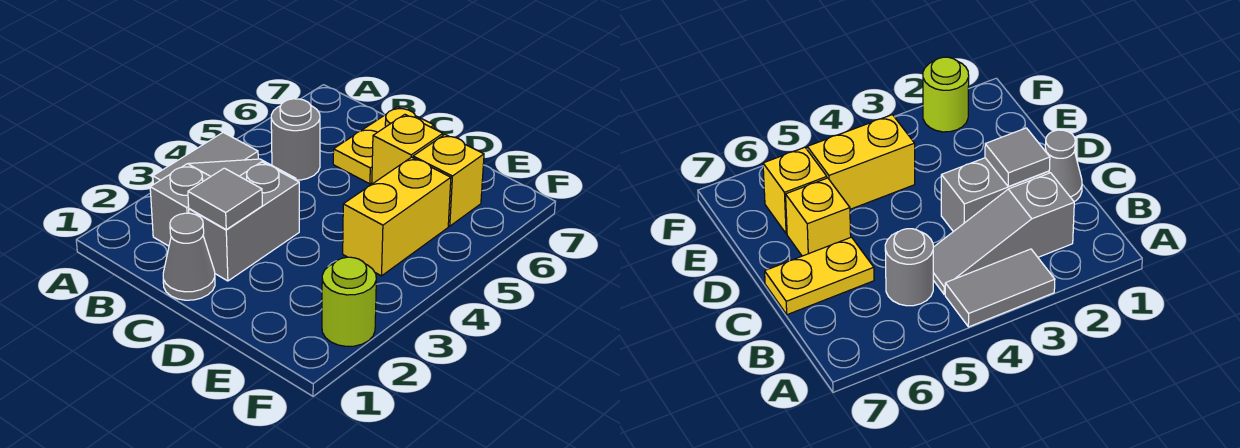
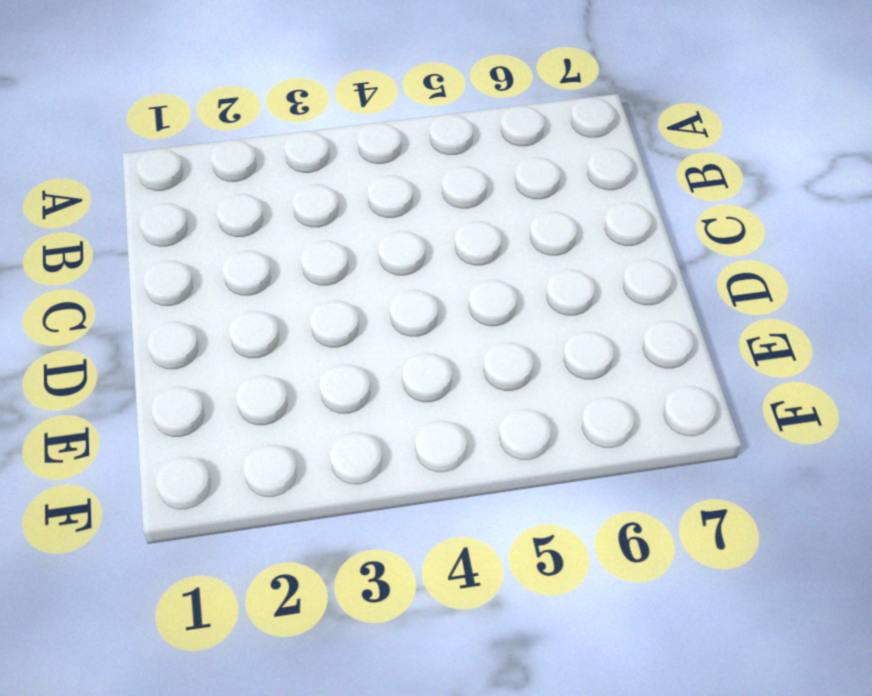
none -> grey tile A3:A4 level 1
none -> grey slope B2:B4 level 1 top 2

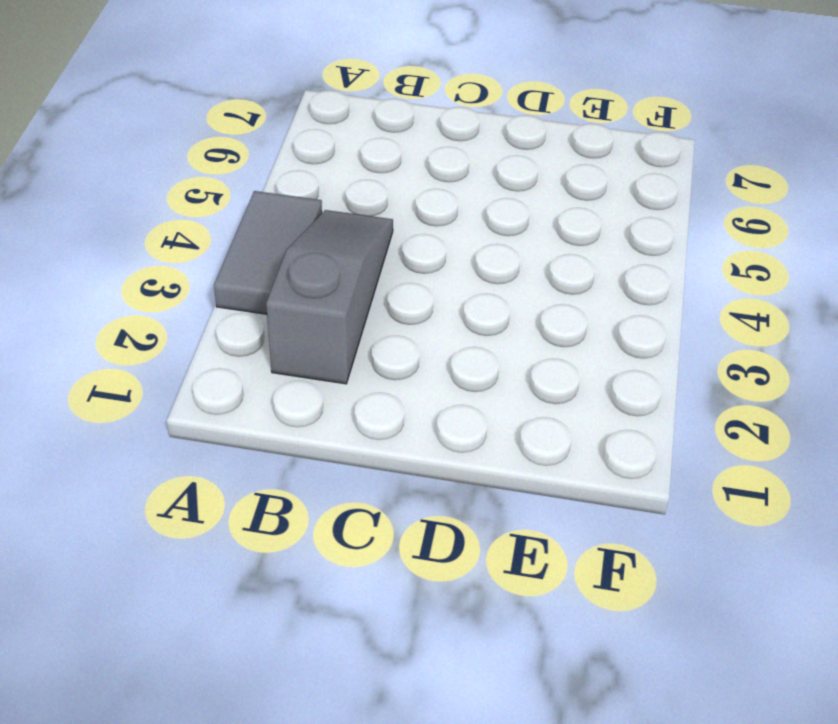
none -> grey round brick B5 level 1
none -> grey cone C1 level 1

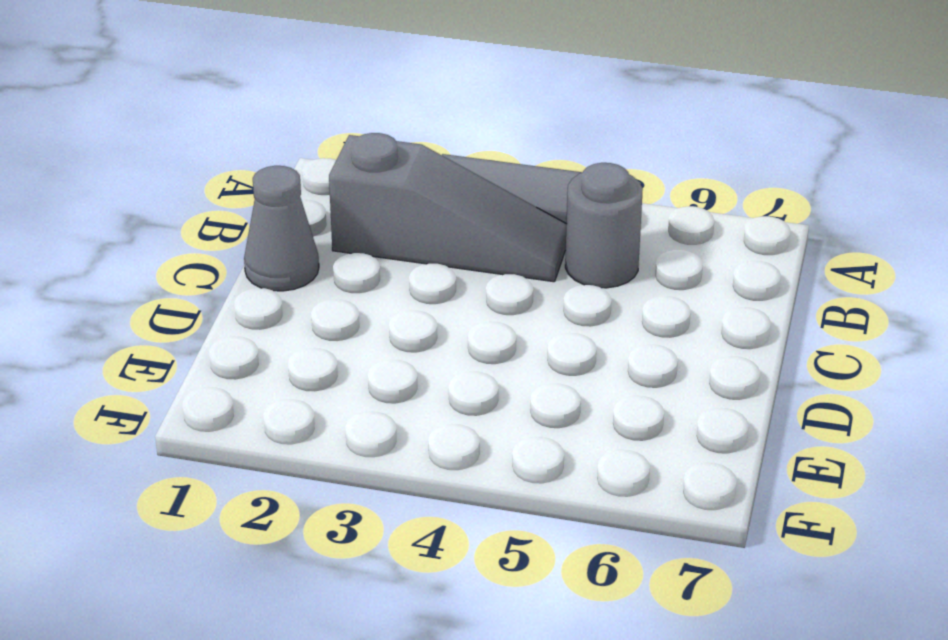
none -> grey brick C2:C3 level 1
none -> yellow plate C6:C7 level 1

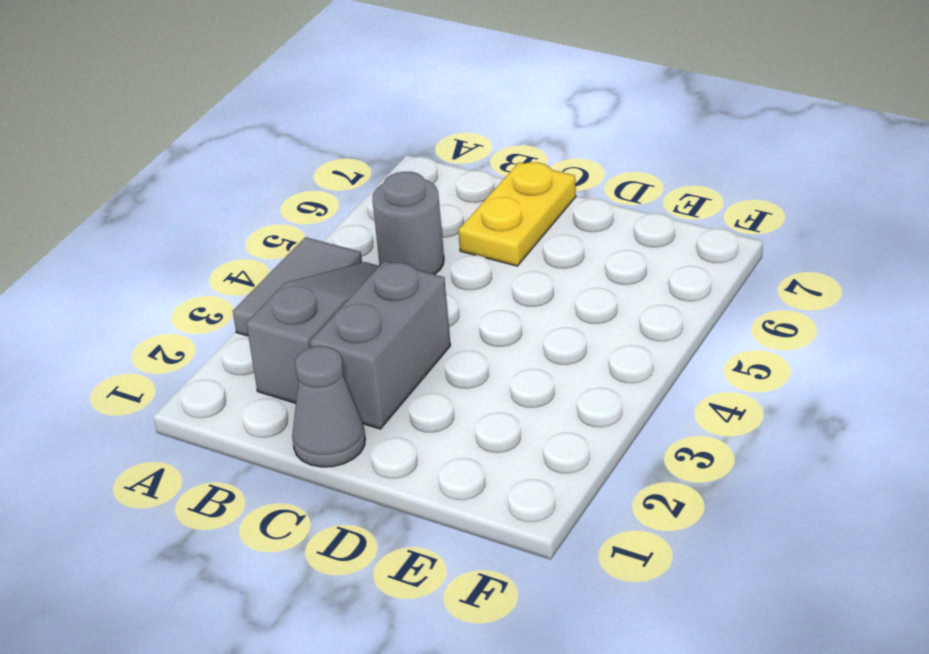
none -> yellow brick D6 level 1
none -> yellow brick E4:E5 level 1

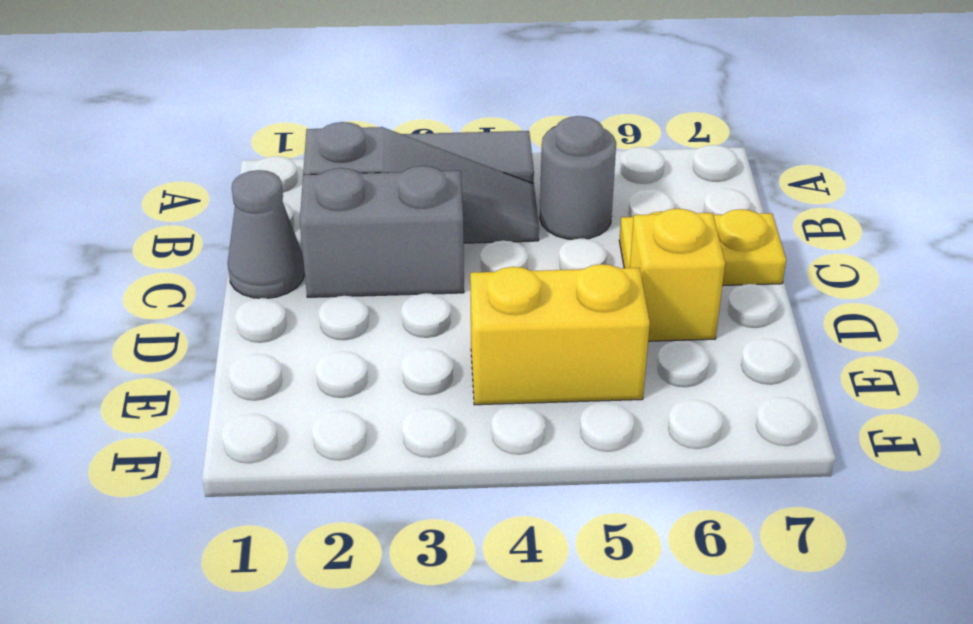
none -> yellow brick E6 level 1
none -> lime round brick F2 level 1

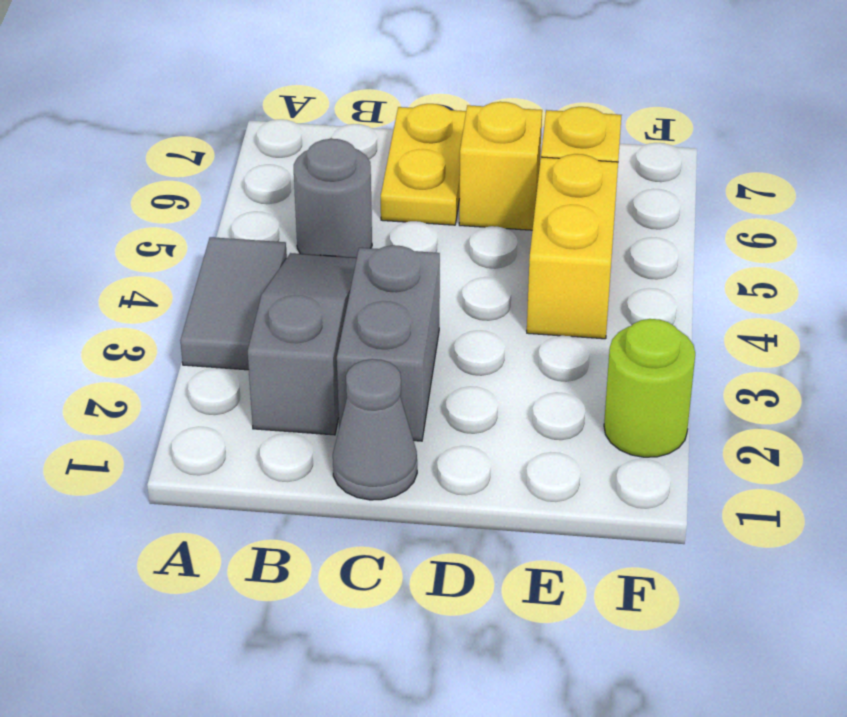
none -> grey tile C2 level 2

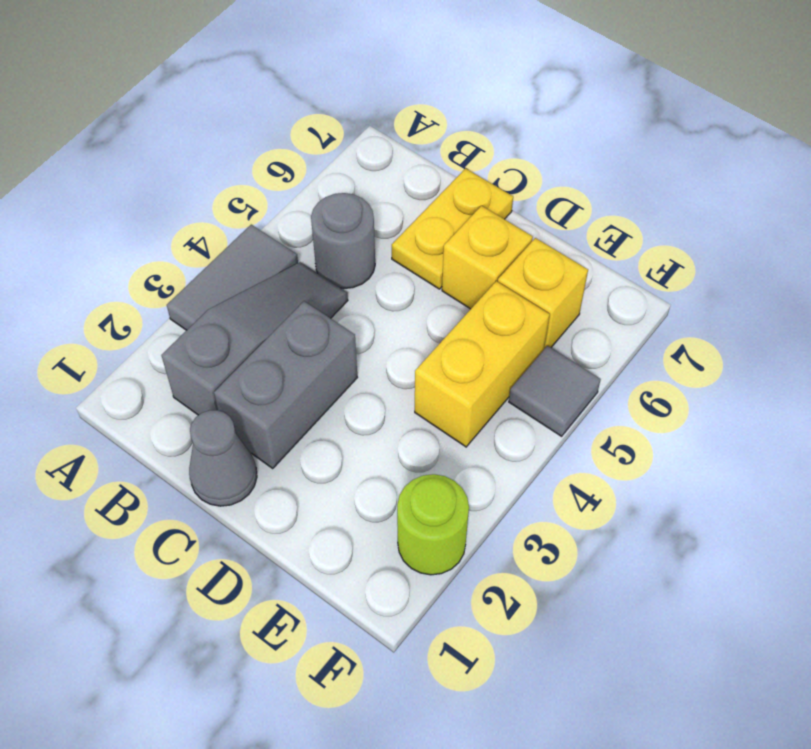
grey tile F5 level 1 -> grey tile C2 level 2

